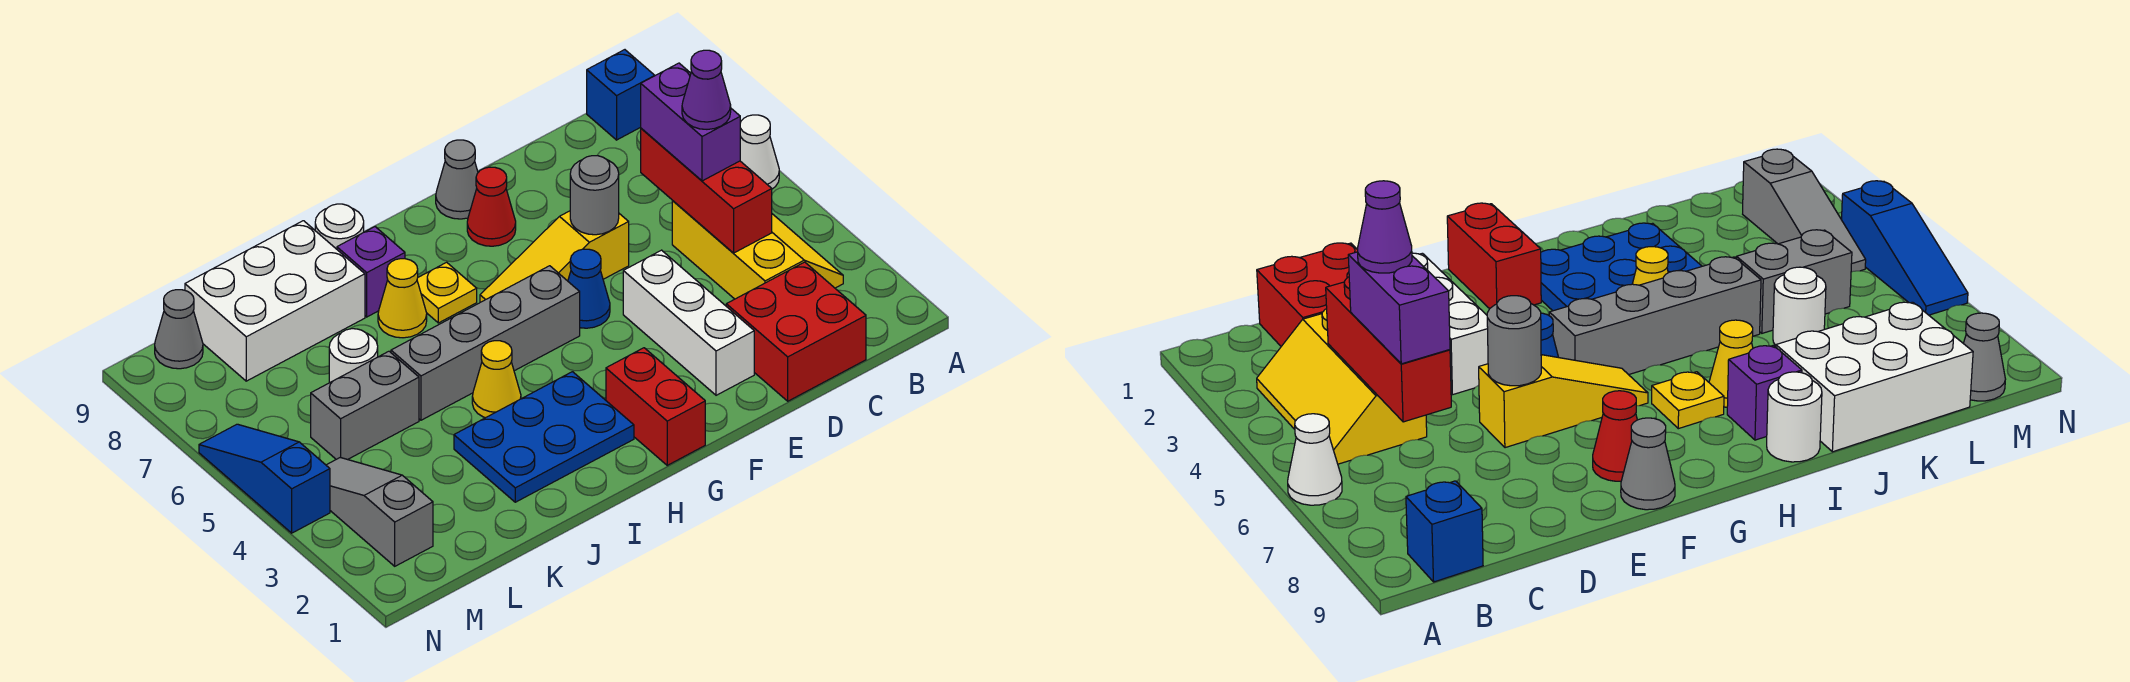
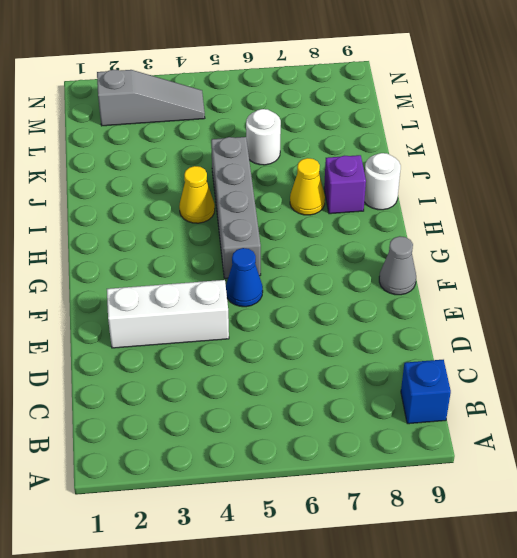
none -> white cone A6 level 1
none -> yellow slope B3:C5 level 1 top C
none -> red brick C1:D2 level 1

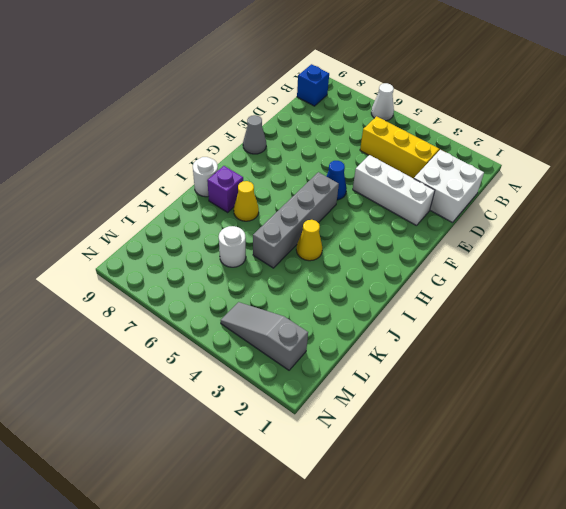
white brick C1:D2 level 1 -> red brick C1:D2 level 1
none -> yellow slope E6:G6 level 1 top E
none -> red cone F8 level 1
none -> red brick G1:G2 level 1

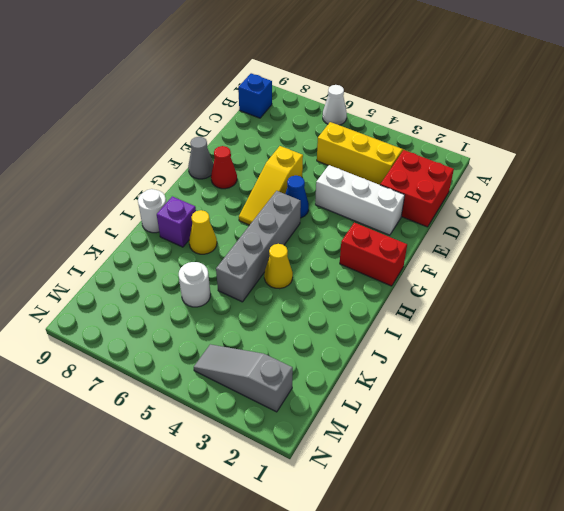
none -> blue plate H2:J3 level 1
none -> yellow plate H7 level 1
none -> white brick J8:L9 level 1

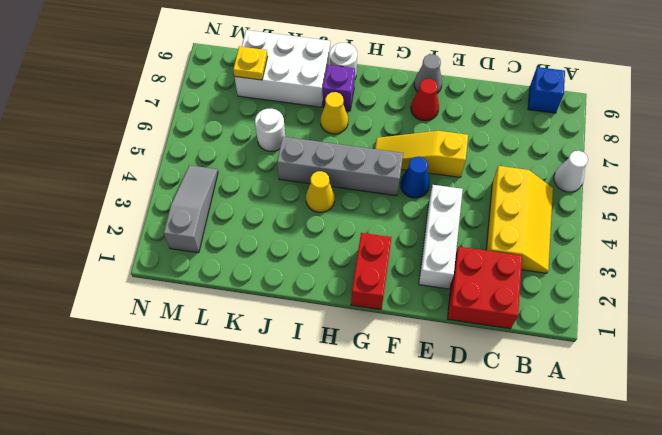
yellow plate L8 level 2 -> yellow plate H7 level 1
none -> blue plate H2:J3 level 1
none -> grey brick K5:L5 level 1
none -> grey cone M9 level 1

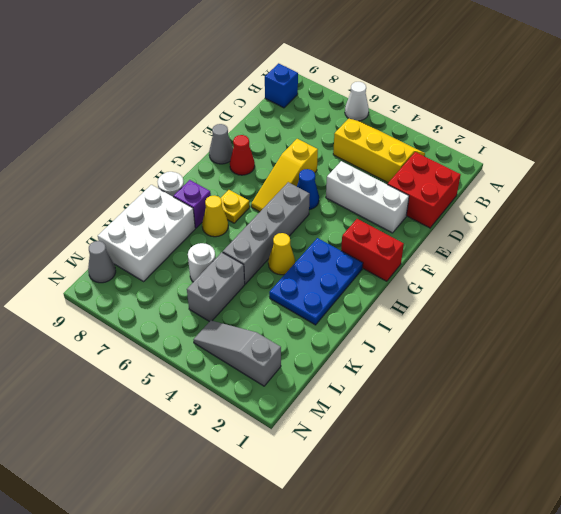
none -> blue slope N4:N6 level 1 top 4
none -> red brick C4:C6 level 2
none -> grey round brick E6 level 2

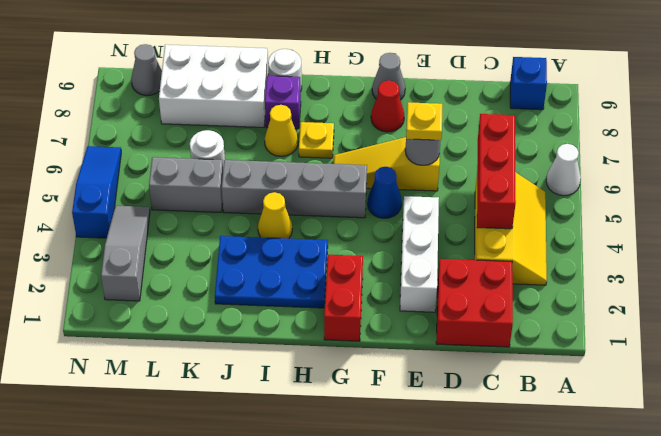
yellow plate E6 level 3 -> none
none -> purple brick C5:C6 level 3
none -> purple cone C5 level 4

